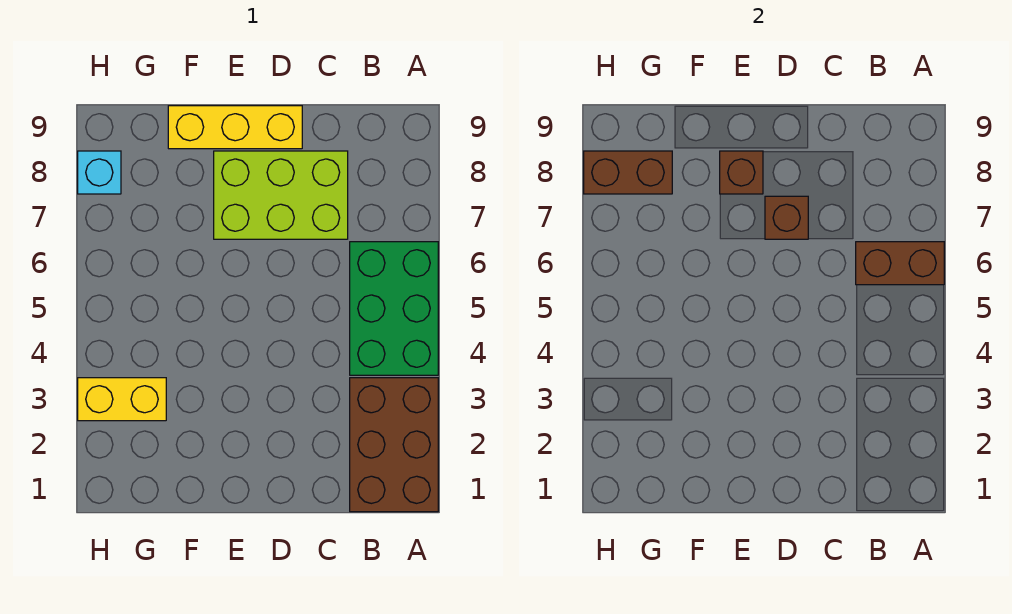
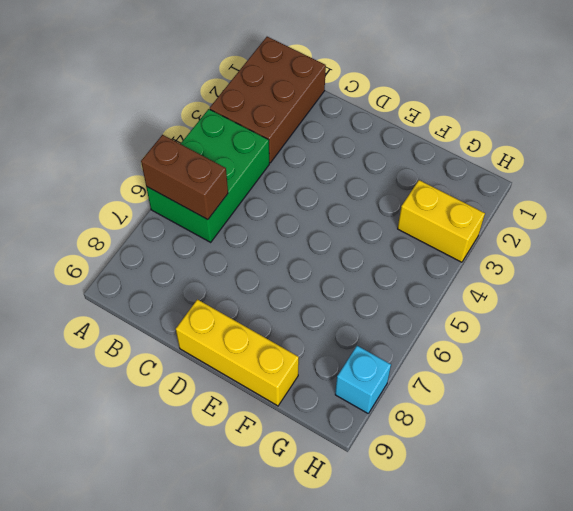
none -> lime brick C7:E8 level 1
none -> brown brick D7 level 2

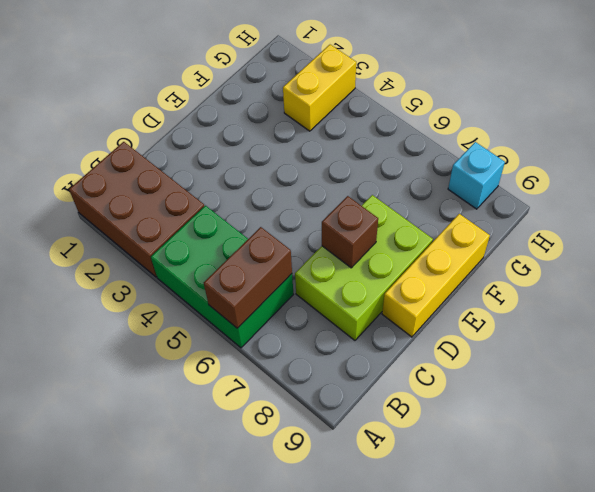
none -> brown brick E8 level 2
none -> brown brick G8:H8 level 2

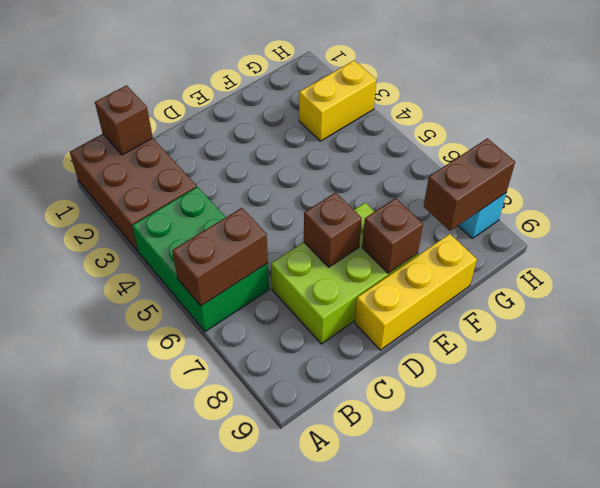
brown brick B1 level 2 -> none

